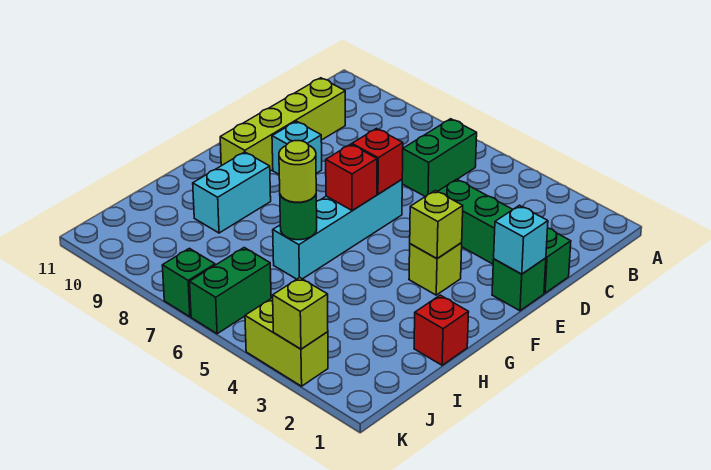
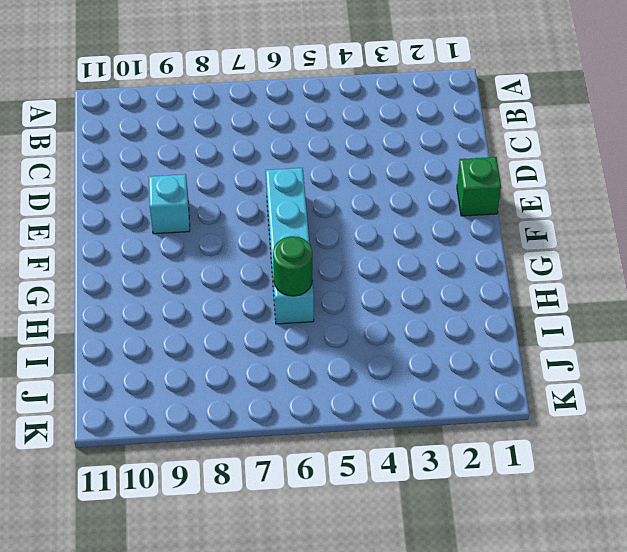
none -> green brick B6:C6 level 1
none -> lime brick C10:F10 level 1
none -> green brick D1:D4 level 1

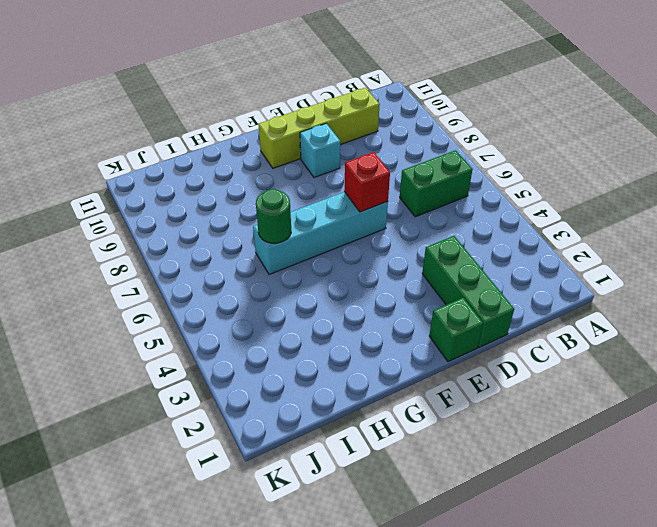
green brick D1:D3 level 1 -> green brick D1:D4 level 1
none -> lime brick F3 level 1
none -> cyan brick G9:H9 level 1
none -> red brick H1 level 1

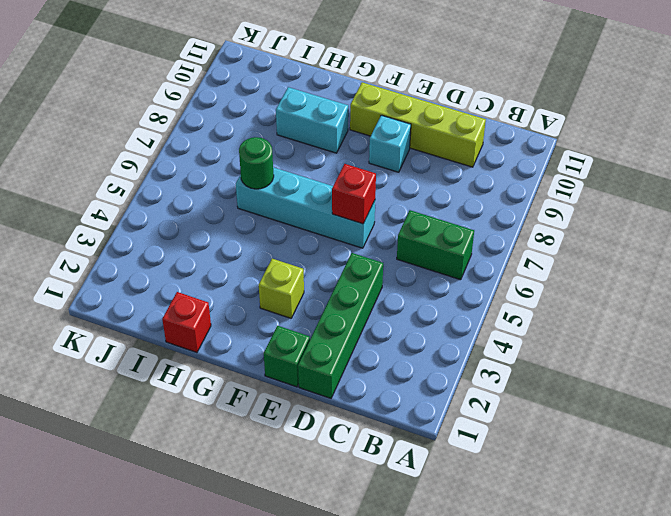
none -> green brick J6:K6 level 1
none -> lime brick K3:K4 level 1
none -> green brick K7 level 1

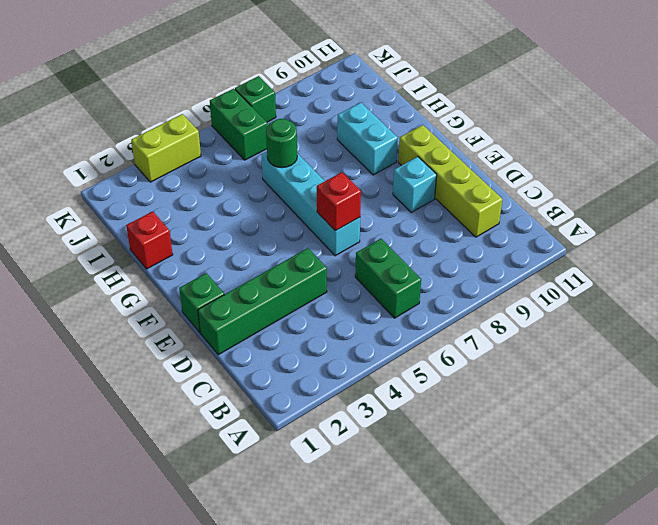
none -> lime brick F3 level 1
none -> cyan brick E1 level 2
none -> lime brick F3 level 2

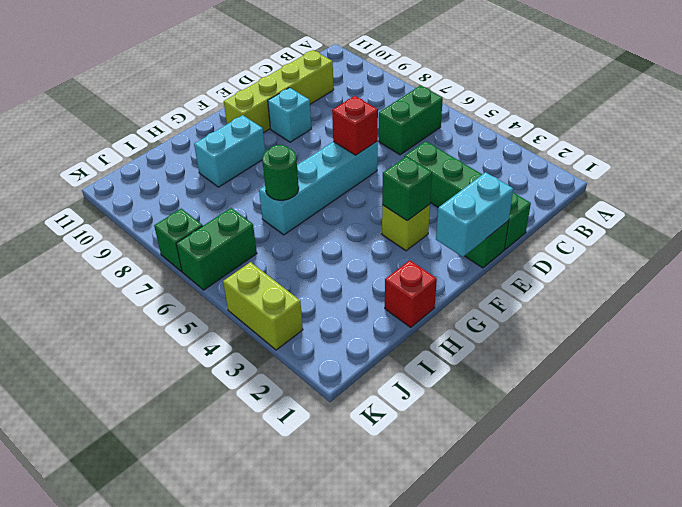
cyan brick E1:F1 level 2 -> cyan brick E1 level 2
green brick F3 level 2 -> lime brick F3 level 2
none -> red brick F6 level 2
none -> lime brick K3 level 2
none -> lime round brick H6 level 3

